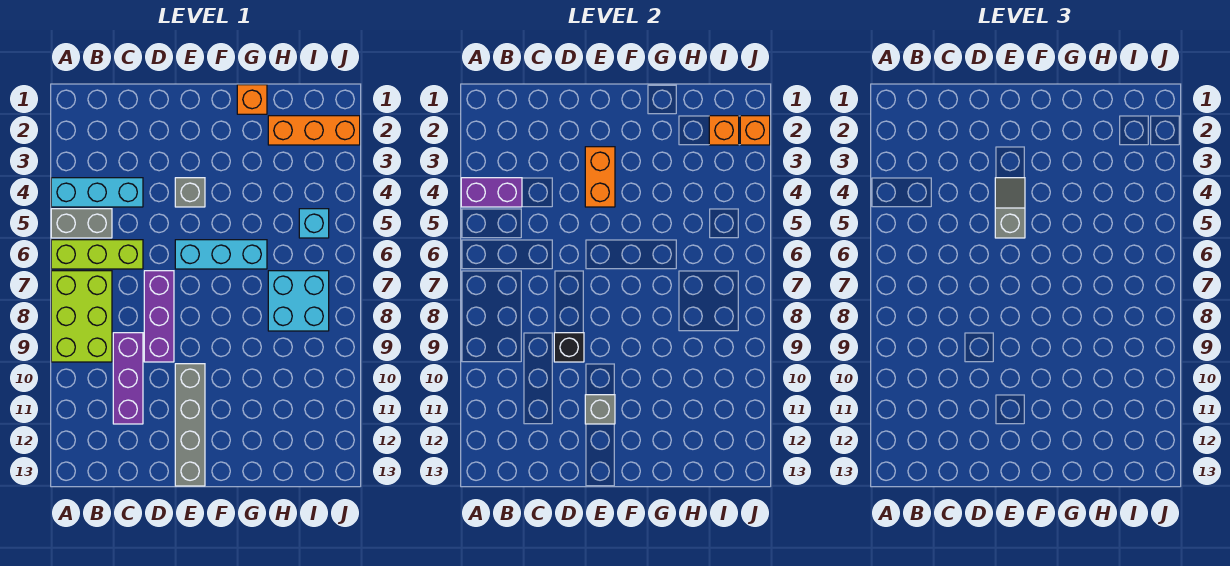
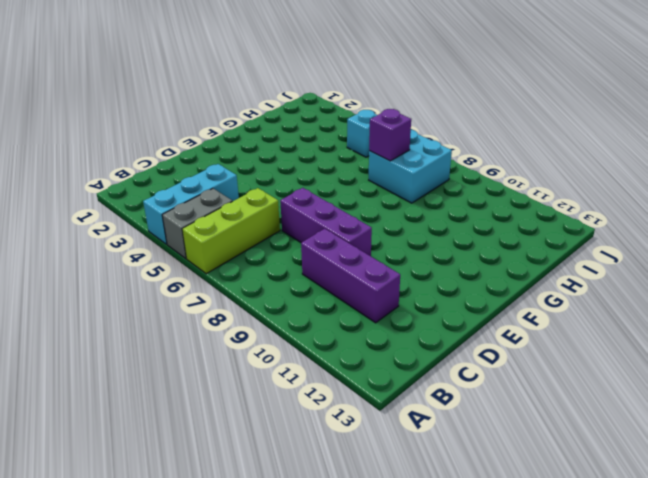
purple brick H7 level 2 -> none
none -> lime brick A7:B9 level 1
none -> grey brick E4 level 1
none -> cyan brick E6:G6 level 1

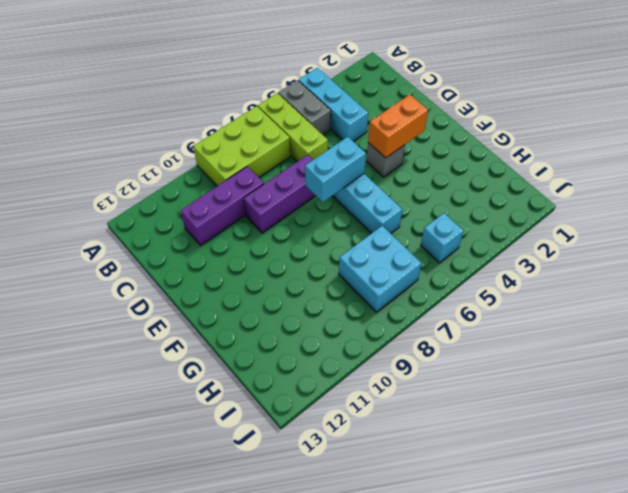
cyan brick E6:E7 level 2 -> none
none -> grey brick E10:E13 level 1
none -> orange brick G1 level 1
none -> orange brick H2:J2 level 1

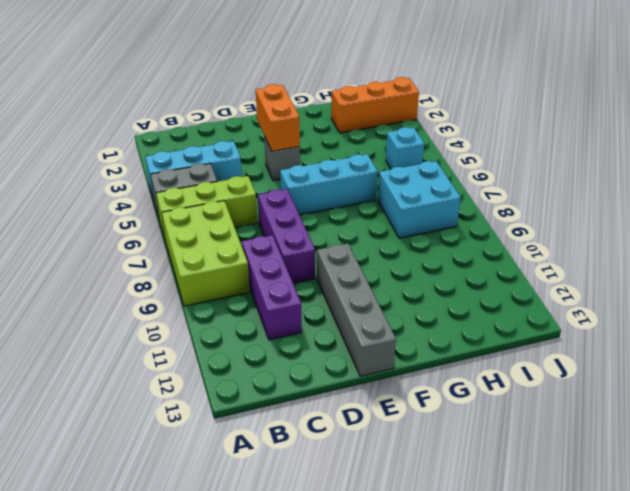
none -> orange brick G1 level 1
none -> purple brick A4:B4 level 2
none -> black brick D9 level 2

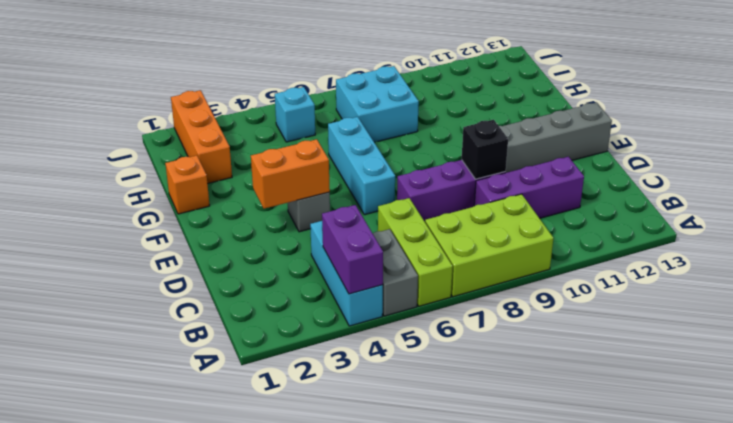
none -> grey brick E11 level 2
none -> orange brick I2 level 2
none -> orange brick J2 level 2

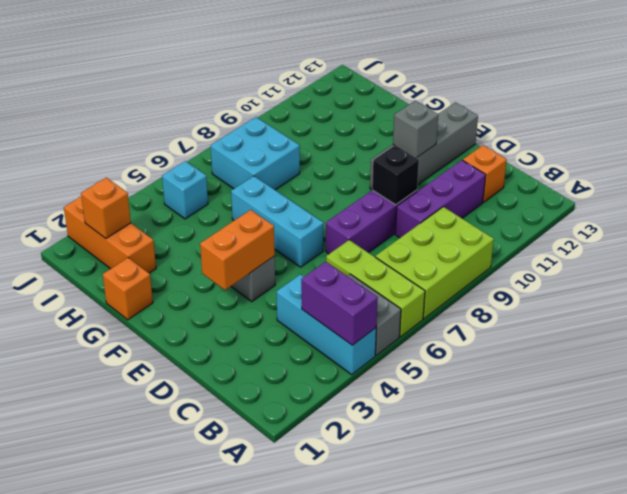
orange brick C12 level 1 -> orange brick J2 level 2
none -> grey slope E4:E5 level 3 top 5

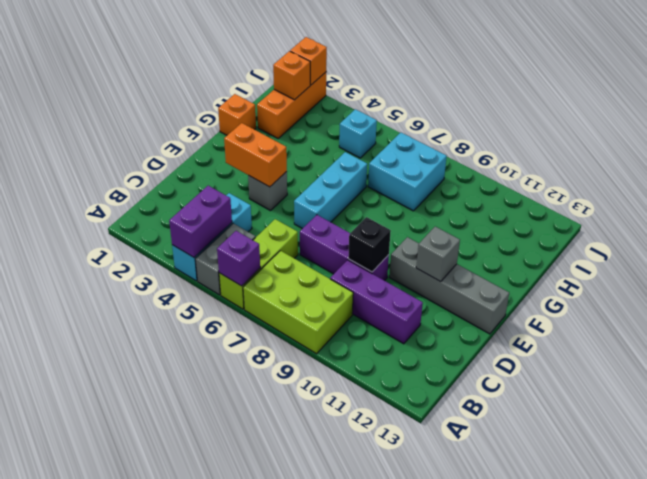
purple brick A6 level 2 -> none
none -> grey slope E4:E5 level 3 top 5

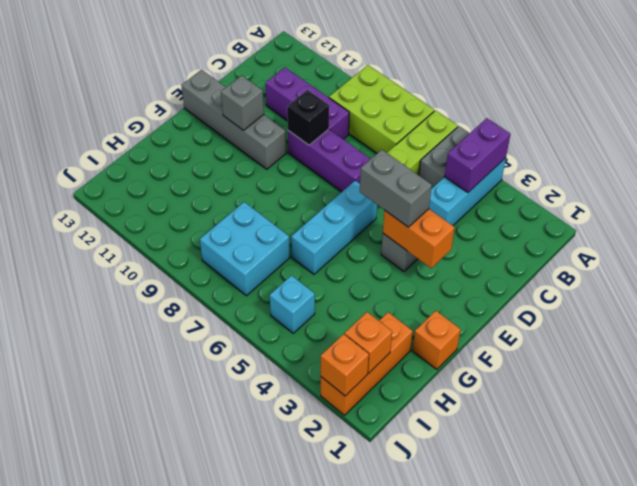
grey brick E4:E5 level 3 -> grey slope E4:E5 level 3 top 5

